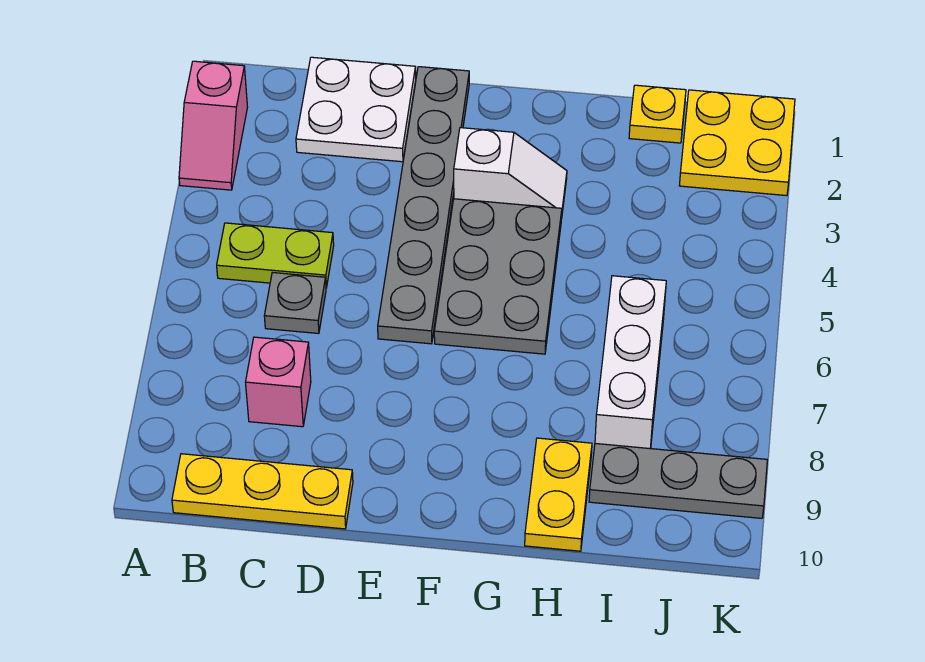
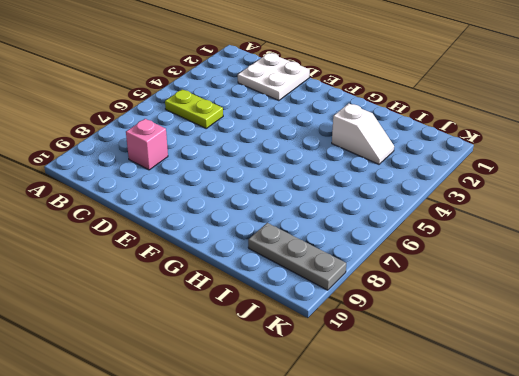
white slope H3:I3 level 1 top H -> white slope F3:G3 level 1 top F
none -> pink slope A2:A3 level 1 top 2
none -> yellow plate B10:D10 level 1
none -> grey plate C6 level 1

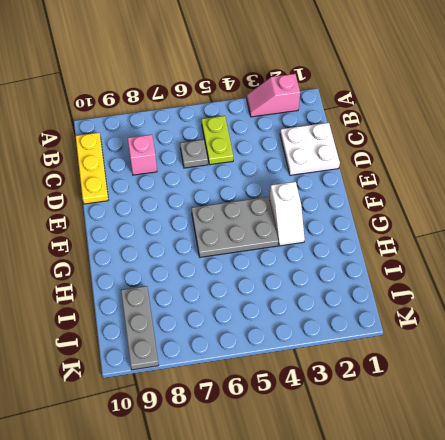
none -> grey plate E1:E6 level 1
none -> yellow plate H9:H10 level 1
none -> yellow plate I1 level 1

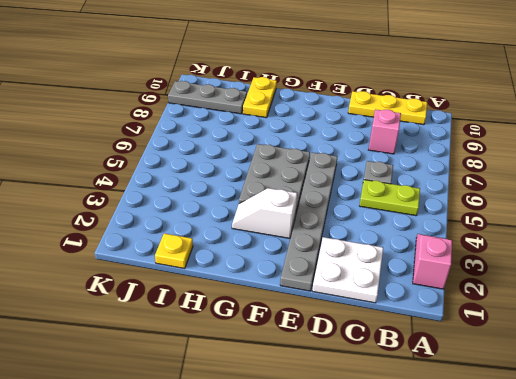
none -> white brick I6:I8 level 1
none -> yellow plate J1:K2 level 1

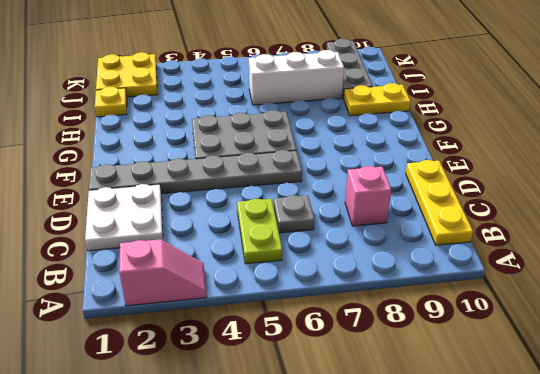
none -> white slope F3:G3 level 1 top F

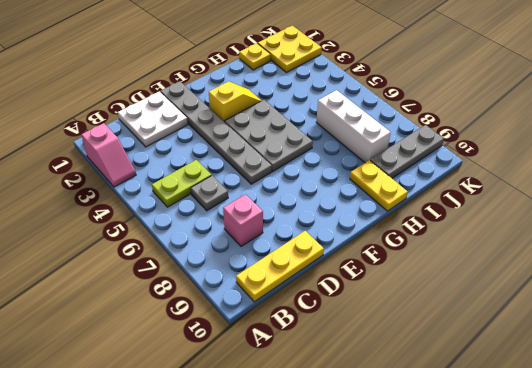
yellow slope F3:G3 level 1 top F -> white slope F3:G3 level 1 top F

